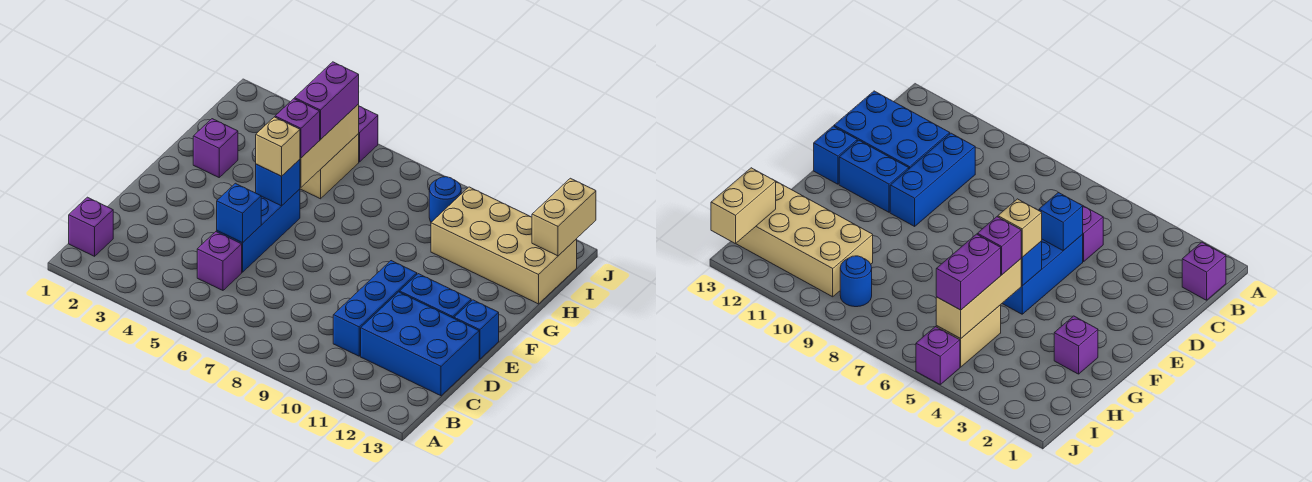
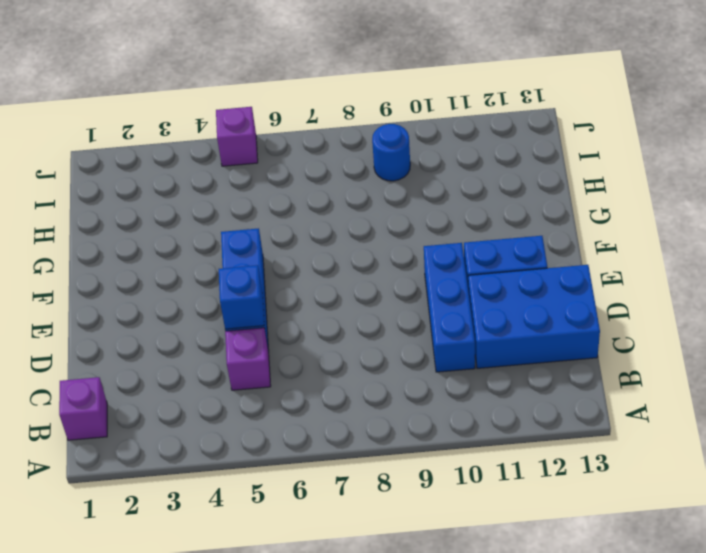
none -> blue brick E13 level 1
none -> purple brick G2 level 1
none -> tan brick H5:I5 level 1

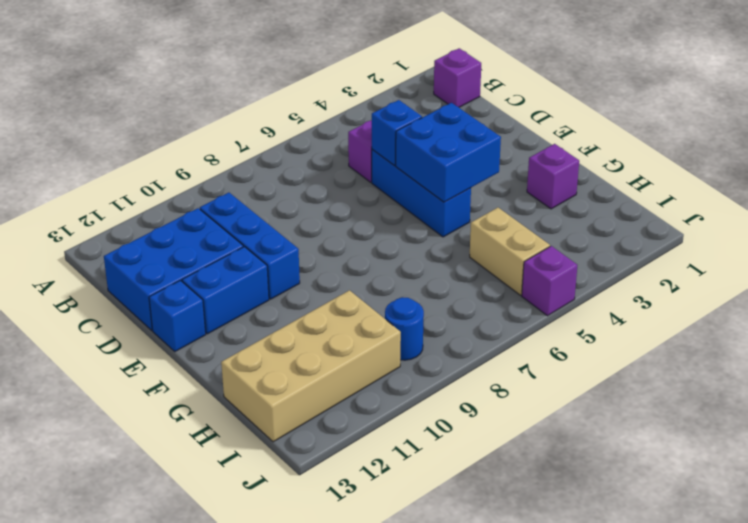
blue brick E4:F5 level 2 -> blue brick F5 level 2
none -> tan brick G5:I5 level 2
none -> tan brick I13:J13 level 2
none -> tan brick F5 level 3

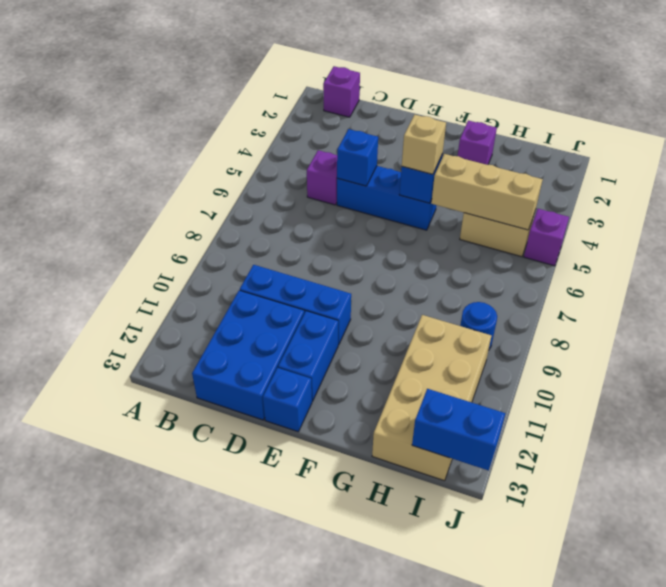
blue brick I13:J13 level 2 -> tan brick I13:J13 level 2
none -> purple brick G5 level 3
none -> purple brick H5:I5 level 3

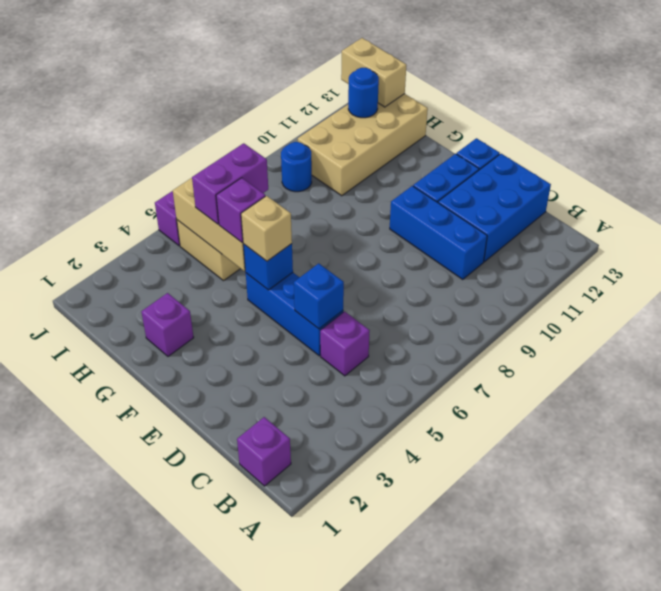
purple brick H5:H6 level 3 -> purple brick H5:I5 level 3
blue round brick I12 level 2 -> none

